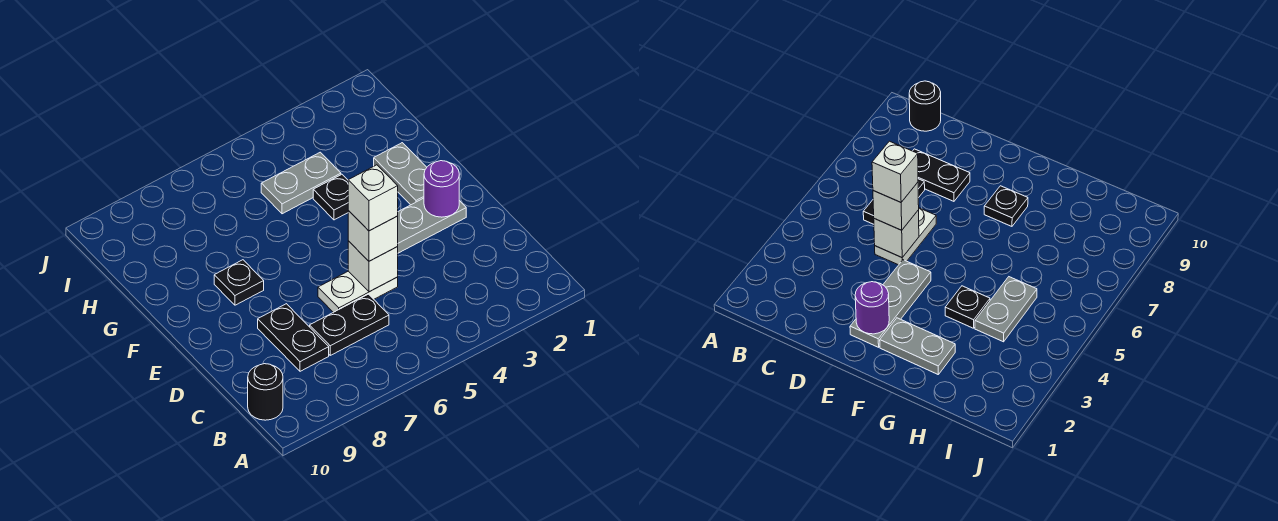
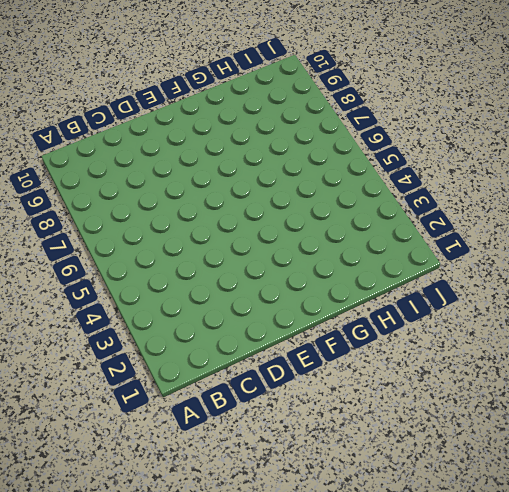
none -> black round brick B10 level 1
none -> black plate C6:C7 level 1
none -> black plate C8:D8 level 1

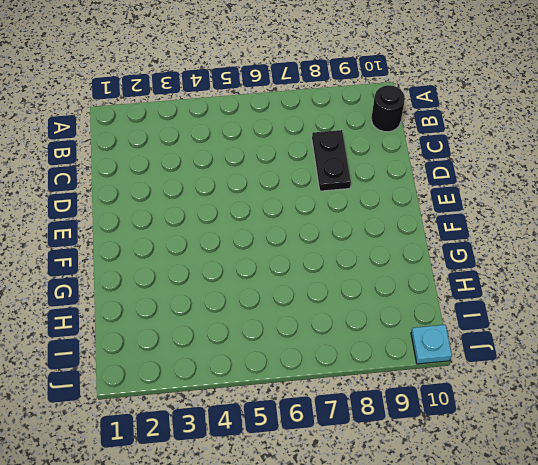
cyan plate J10 level 1 -> none
none -> black plate C6:C7 level 1
none -> white plate D5:D6 level 1
none -> grey plate E2:E4 level 1

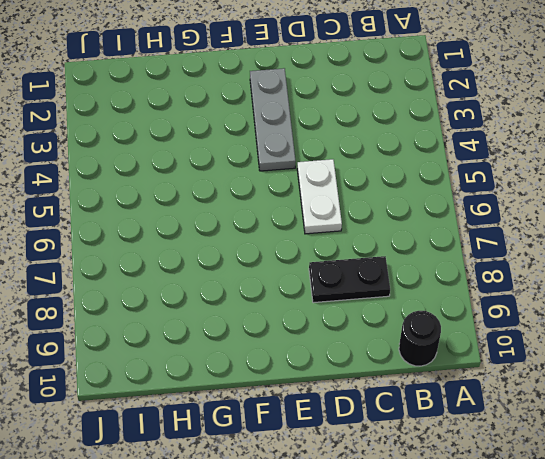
none -> black plate C6:C7 level 1
none -> grey plate F2:G2 level 1
none -> black plate F8 level 1

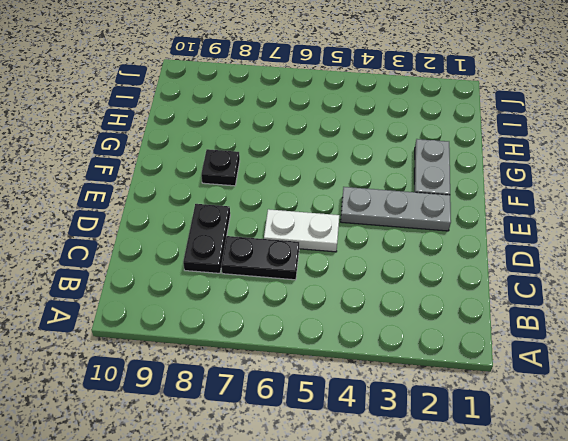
none -> black round brick B10 level 1
none -> black plate G4 level 1
none -> grey plate H4:H5 level 1

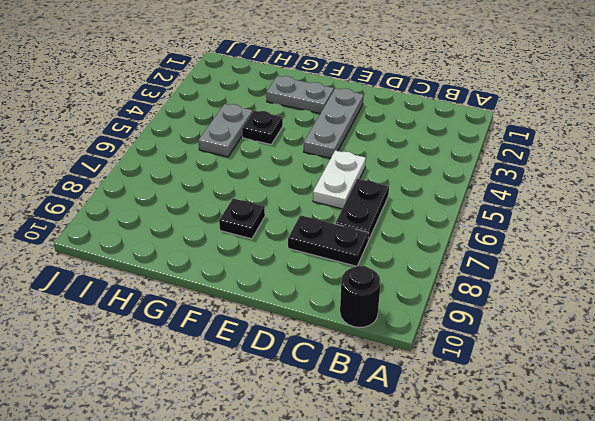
none -> white brick D5 level 2
none -> purple round brick E2 level 2
none -> white brick D5 level 3

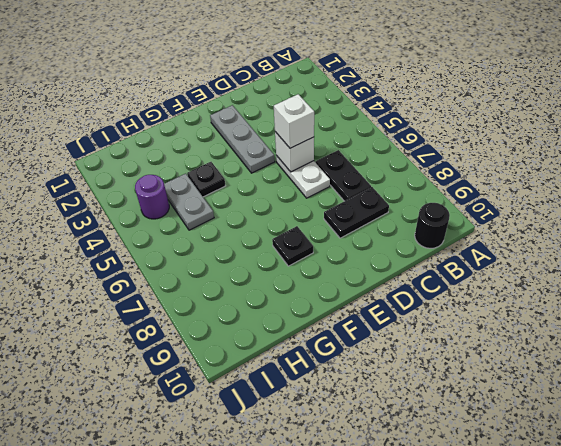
purple round brick I4 level 1 -> purple round brick E2 level 2
none -> grey plate F2:G2 level 1
none -> white brick D5 level 4

